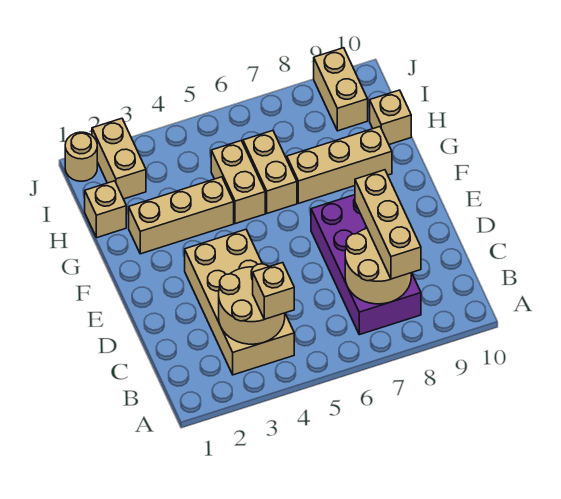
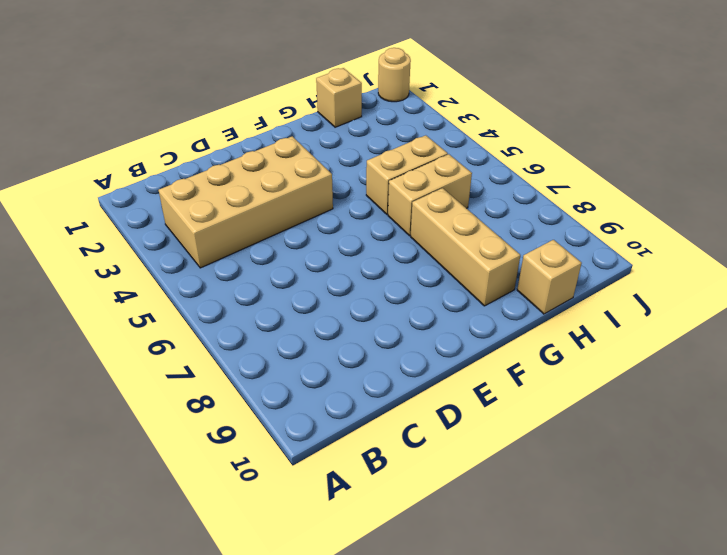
none -> purple brick B7:E8 level 1
none -> tan brick G2:G4 level 1
none -> tan brick I2:J2 level 1

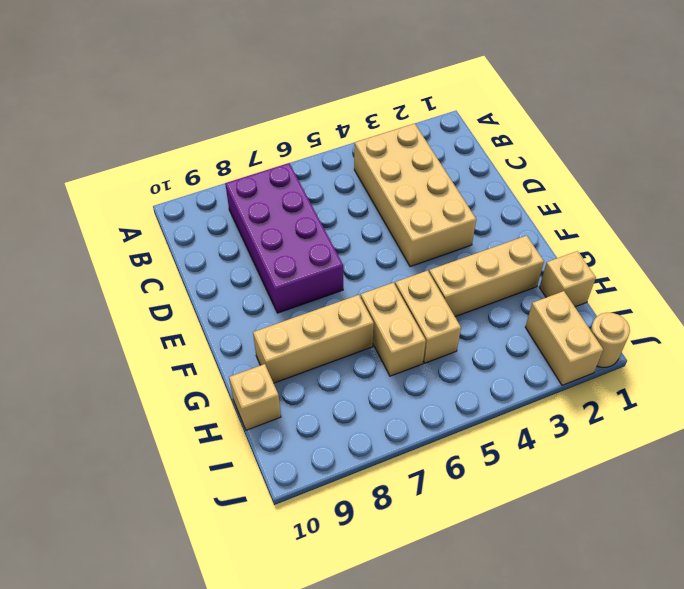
none -> tan brick I9:J9 level 1
none -> tan round brick B3:C4 level 2
none -> tan round brick B7:C8 level 2

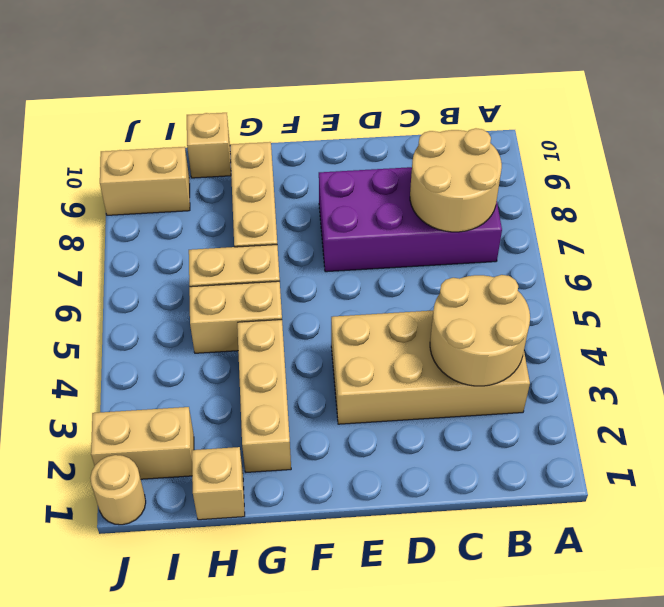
none -> tan brick B4 level 3
none -> tan brick B8:D8 level 3

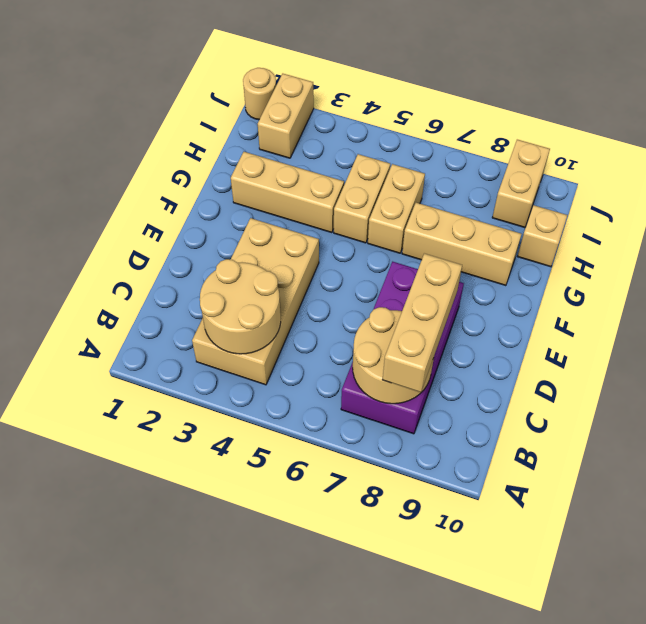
none -> tan brick H1 level 1
none -> tan brick B4 level 3

